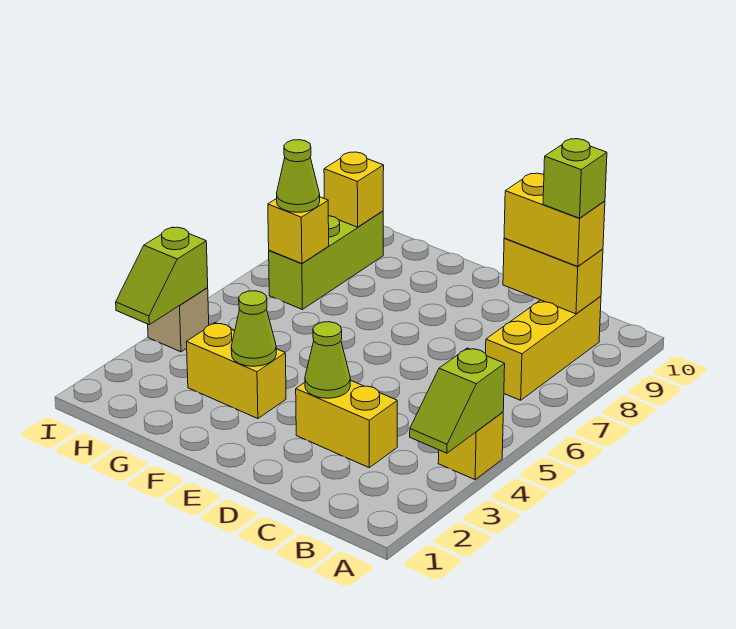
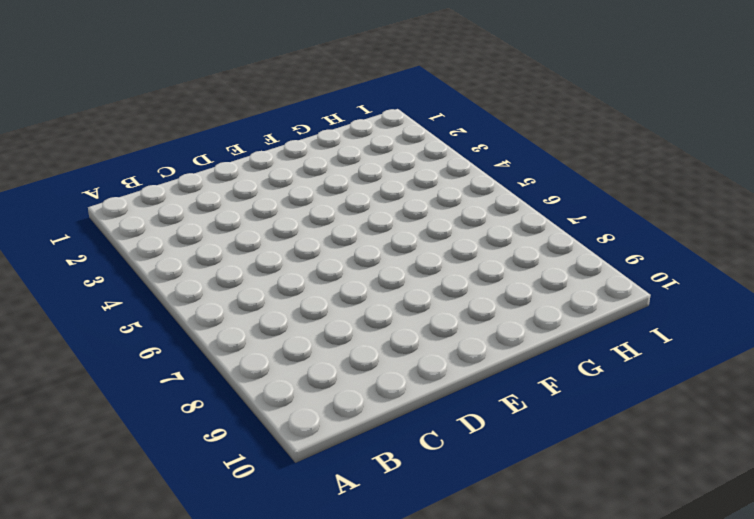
none -> yellow brick A4 level 1
none -> yellow brick B7:B9 level 1
none -> yellow brick C3:D3 level 1

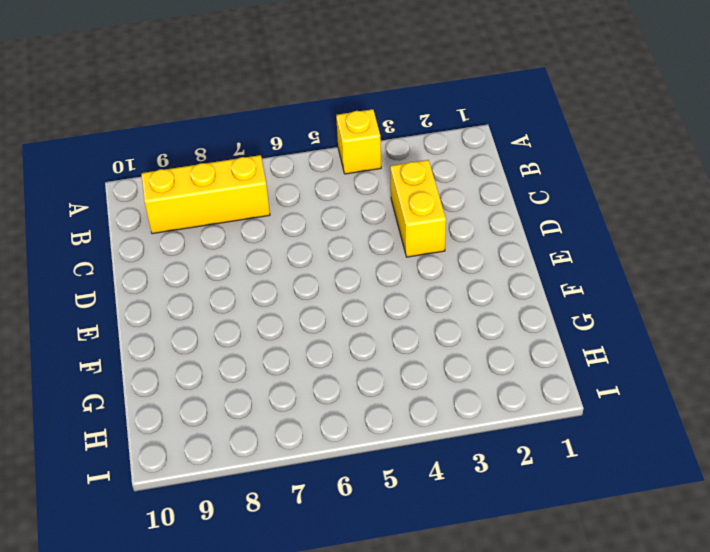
none -> yellow brick F3:G3 level 1
none -> lime brick H7:H9 level 1
none -> tan brick I4 level 1

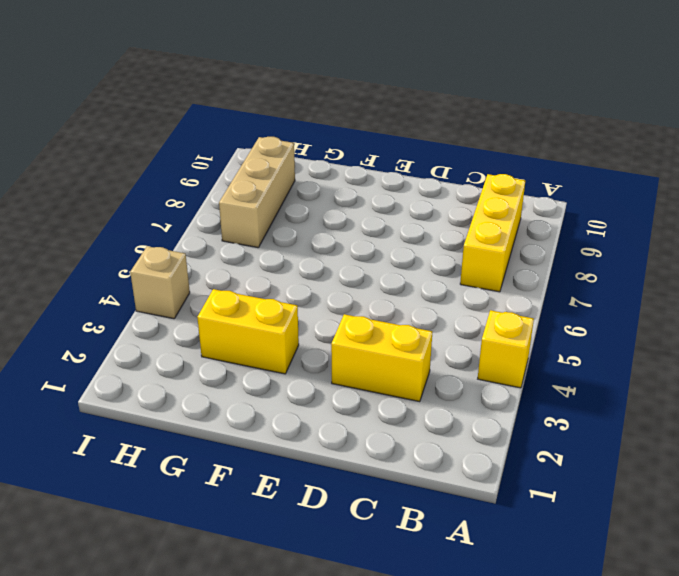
tan brick H7:H9 level 1 -> lime brick H7:H9 level 1
none -> lime slope A3:A4 level 2 top 4
none -> yellow brick B9:C9 level 2
none -> lime cone D3 level 2

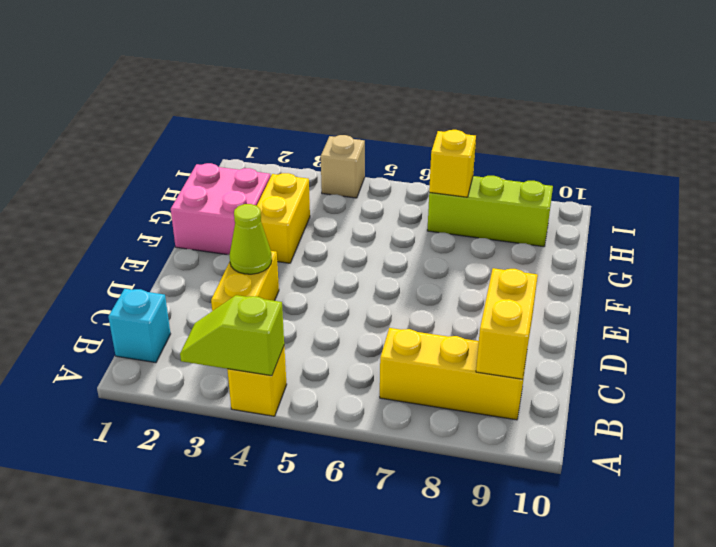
cyan brick B1 level 1 -> none
pink brick F1:G2 level 1 -> none
none -> lime cone F3 level 2
none -> yellow brick H9 level 2
none -> lime slope I3:I4 level 2 top 4

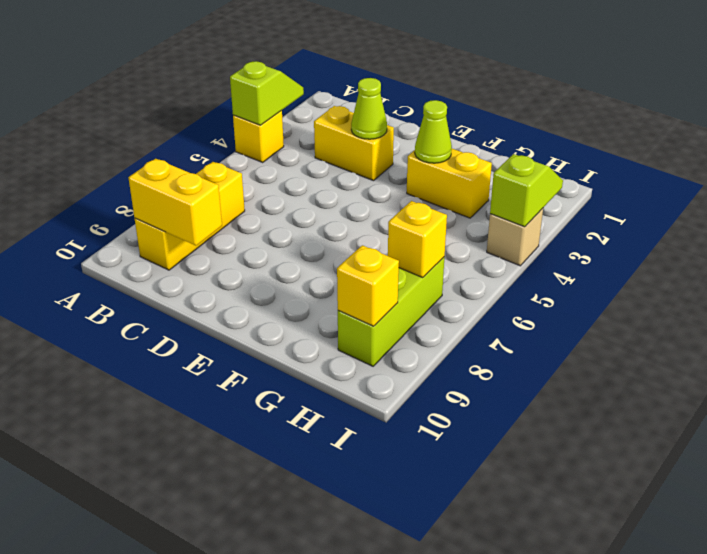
none -> yellow brick B9:C9 level 3
none -> lime cone H7 level 3
none -> lime brick B9 level 4

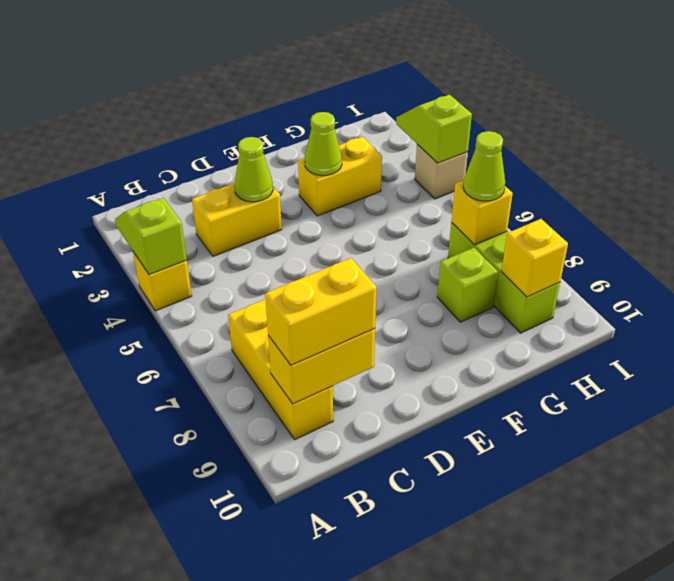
lime brick G8 level 1 -> lime brick B9 level 4

